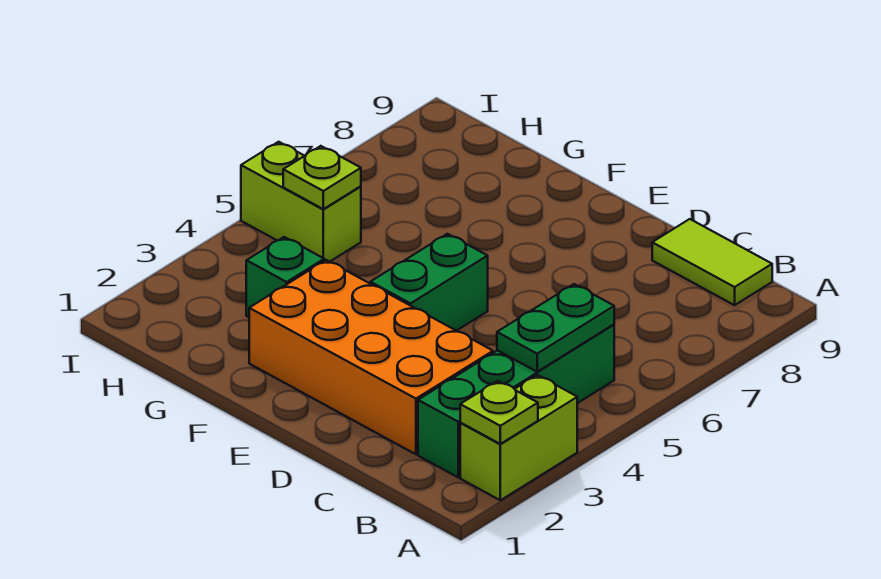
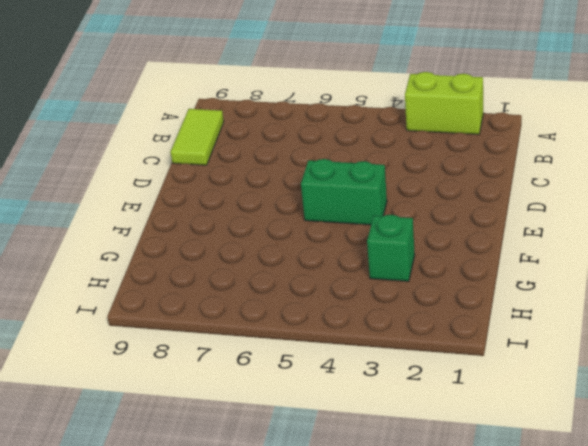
none -> green brick B2:B5 level 1
none -> orange brick C2:F3 level 1

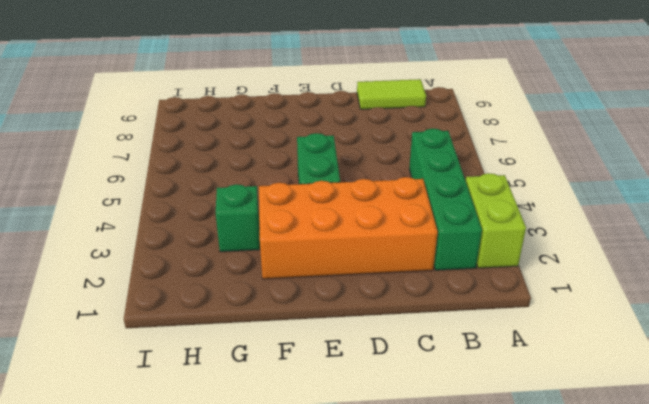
none -> lime brick H5:I5 level 1
none -> lime plate A2 level 2

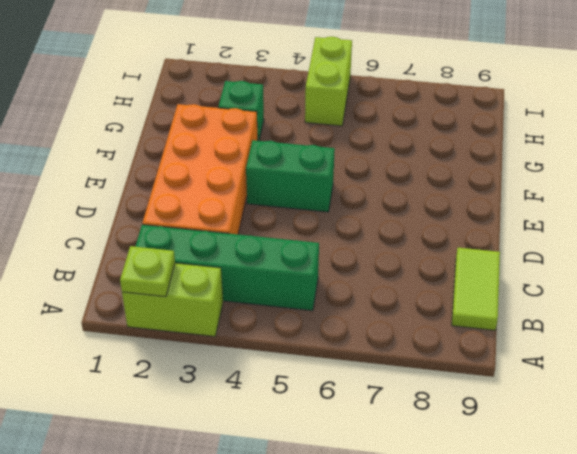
none -> green plate B4:B5 level 2
none -> lime plate H5 level 2

